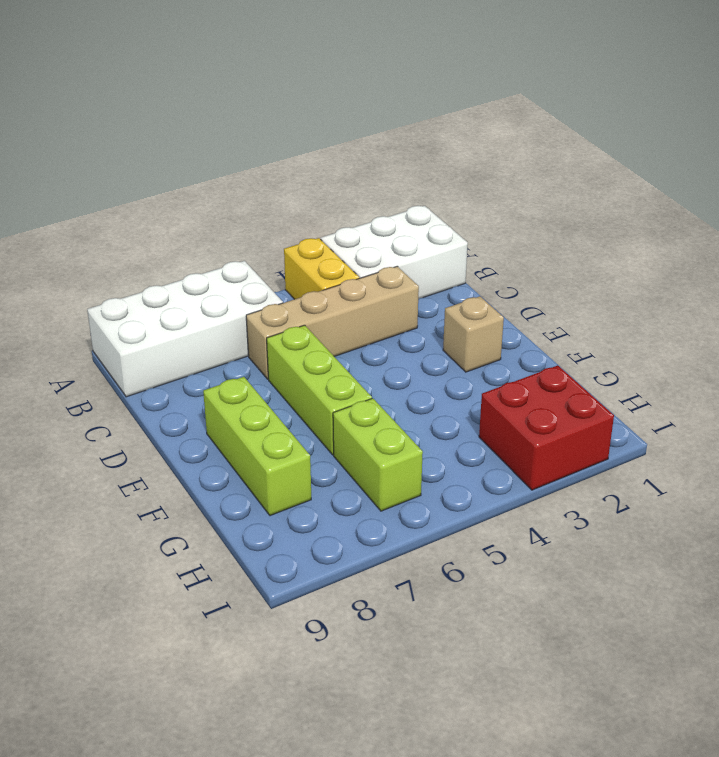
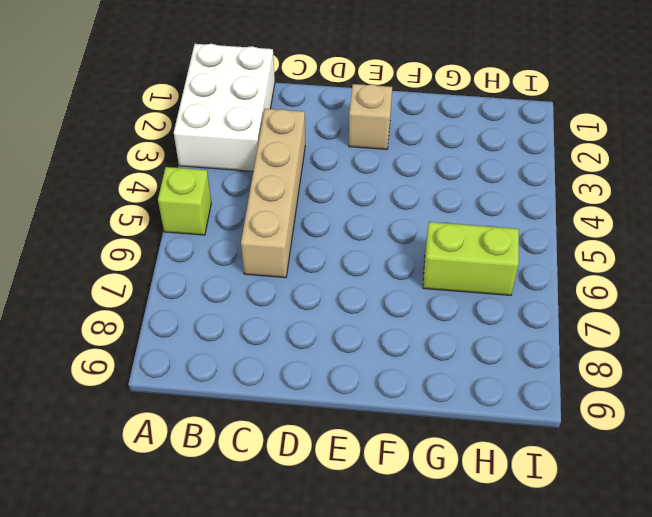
lime brick A5 level 1 -> none
none -> yellow brick A4:B4 level 1
none -> white brick A6:B9 level 1

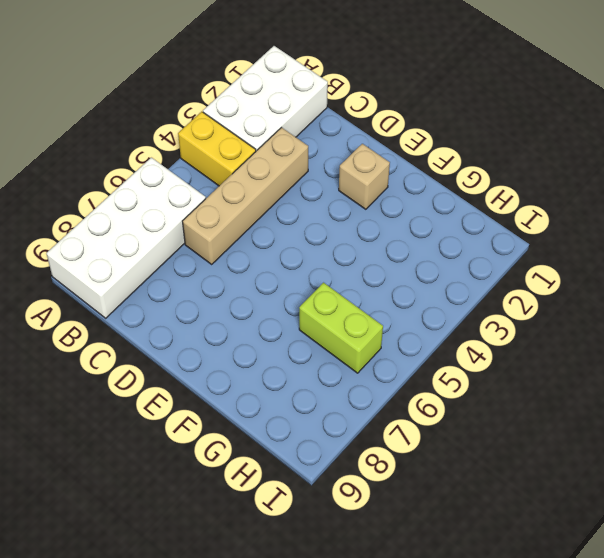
none -> lime brick D6:F6 level 1
none -> lime brick E8:G8 level 1

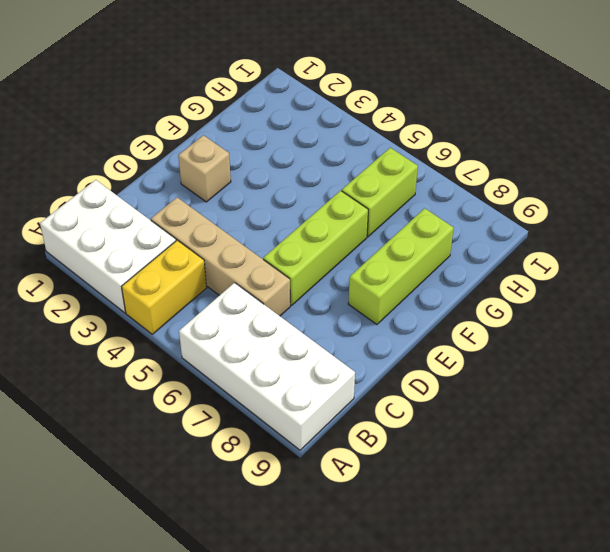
none -> red brick H2:I3 level 1

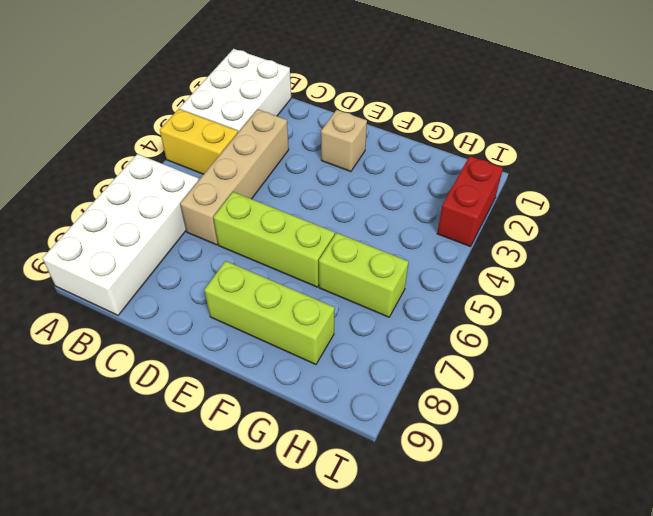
red brick I2:I3 level 1 -> red brick H2:I3 level 1

